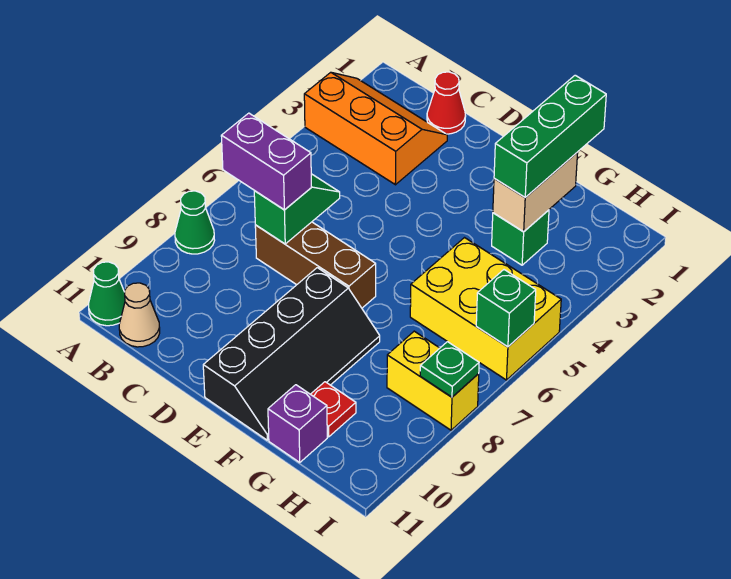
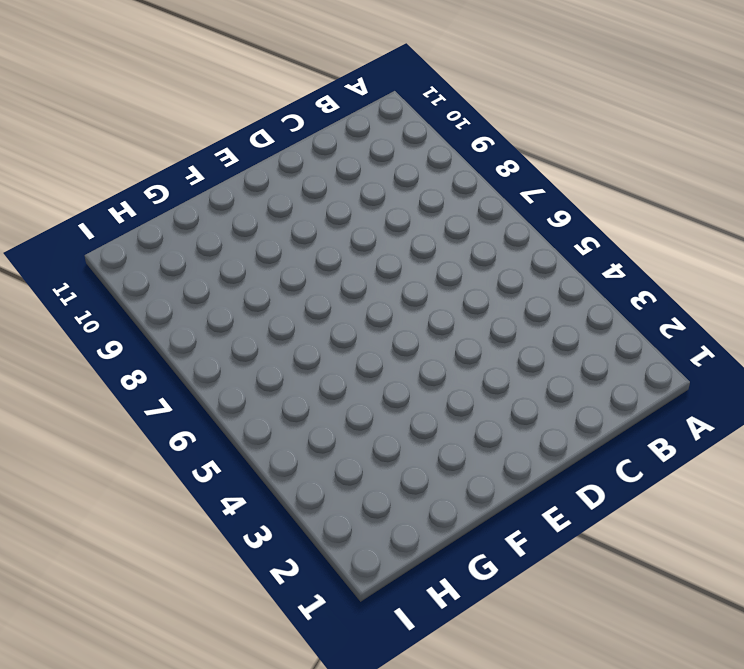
none -> orange slope A2:C3 level 1 top 3
none -> green cone A8 level 1
none -> green cone A11 level 1

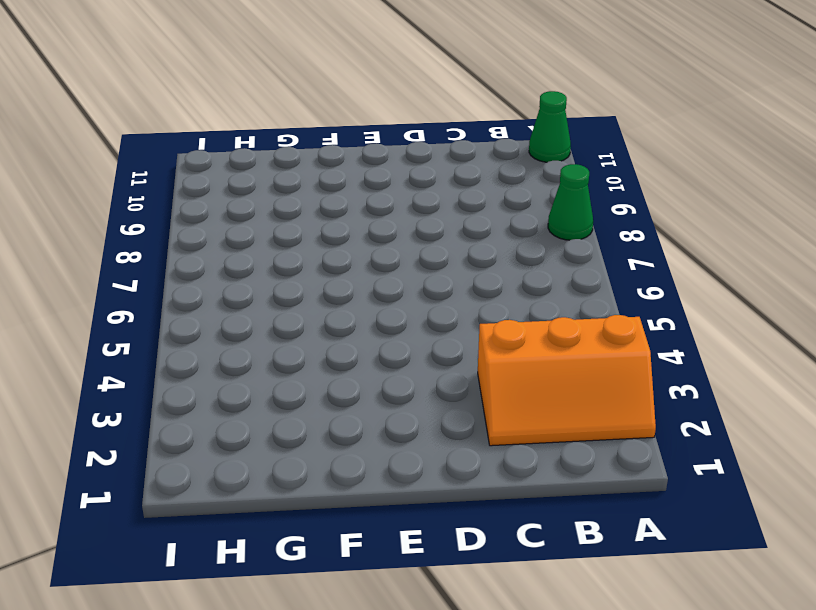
none -> tan cone B11 level 1
none -> red cone C1 level 1
none -> brown brick C7:E7 level 1

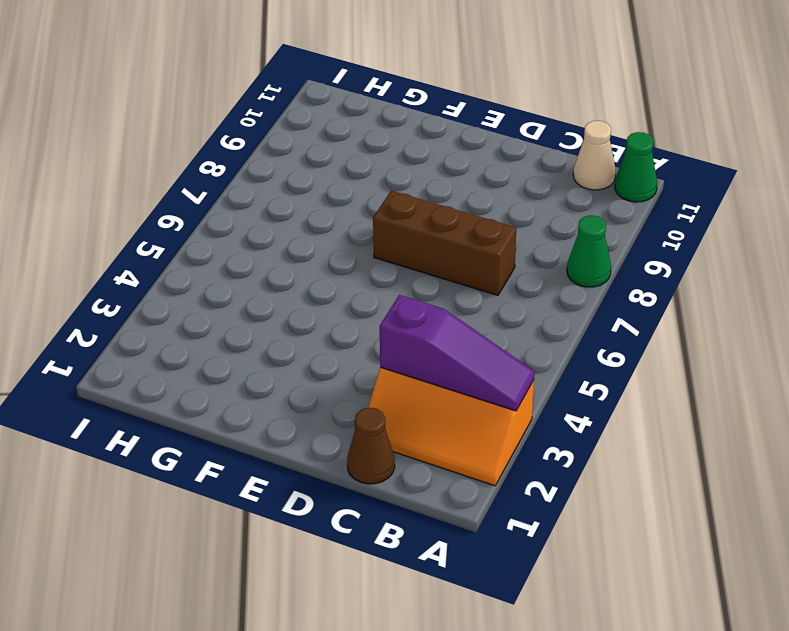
purple slope A3:C3 level 2 top C -> none
brown cone C1 level 1 -> red cone C1 level 1
none -> black slope E8:F11 level 1 top E
none -> green brick G3 level 1
none -> yellow brick G5:I6 level 1

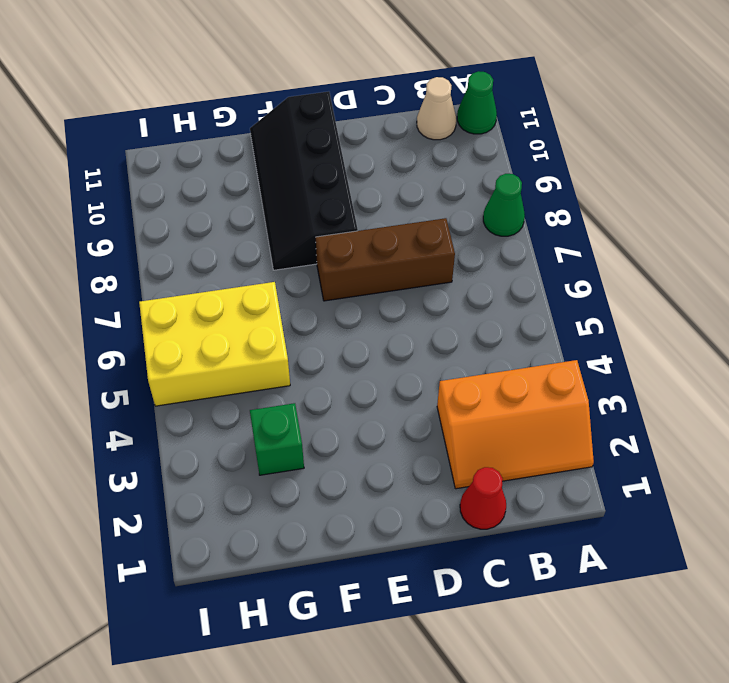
none -> red plate G10 level 1
none -> purple brick G11 level 1
none -> yellow brick H8:I8 level 1

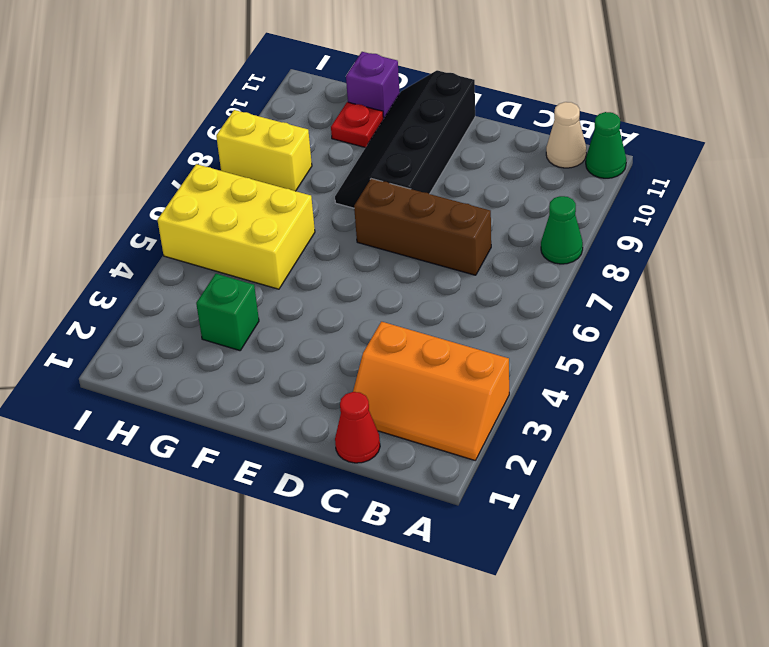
none -> green slope C6:C7 level 2 top 7
none -> tan brick G2:G3 level 2
none -> green brick I6 level 2

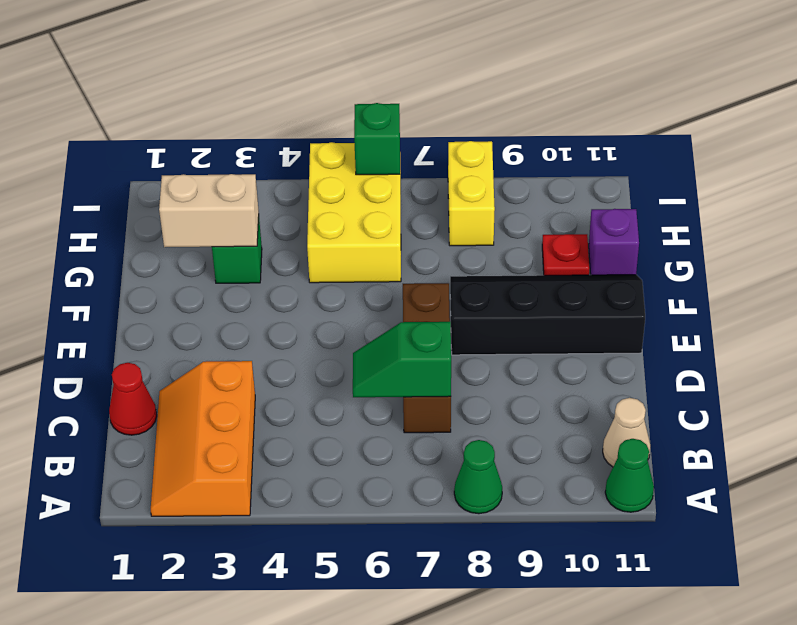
none -> green plate I8 level 2
none -> purple brick B7:C7 level 3
none -> green brick G1:G3 level 3

